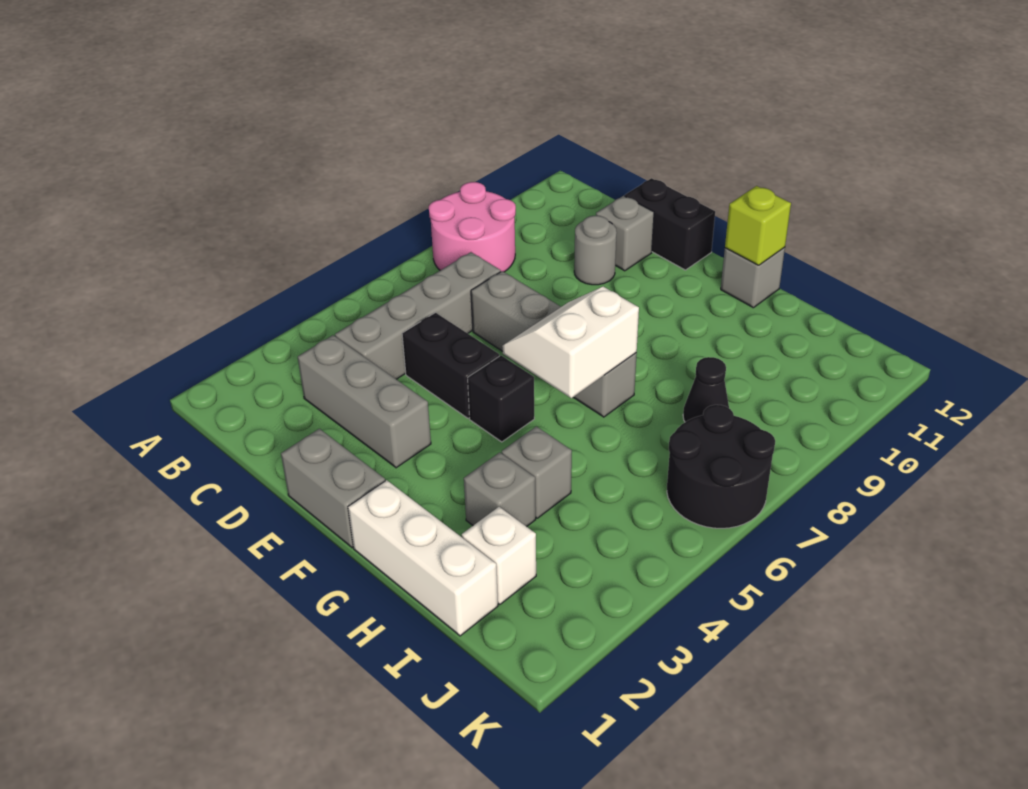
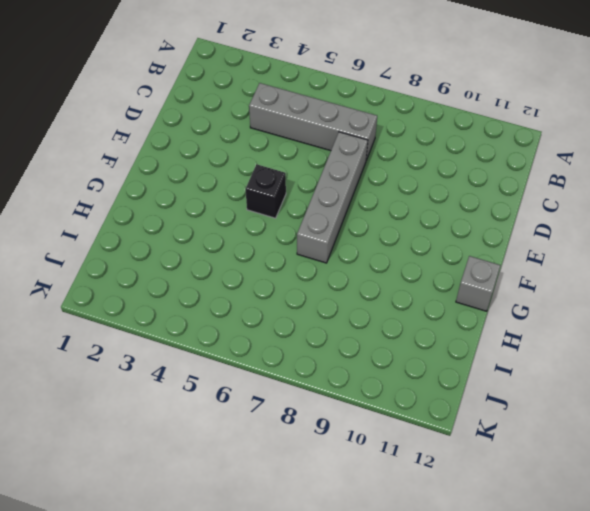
none -> pink round brick A8:B9 level 1
none -> grey brick C3:E3 level 1
none -> black brick D5:E5 level 1

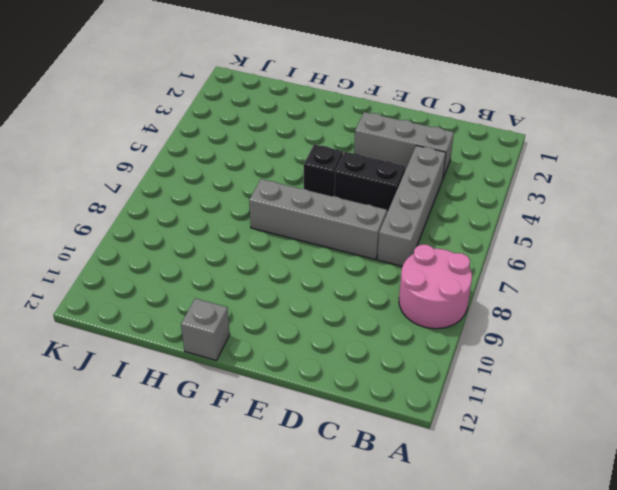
none -> grey round brick D10 level 1
none -> grey brick D11 level 1
none -> black brick D12:E12 level 1

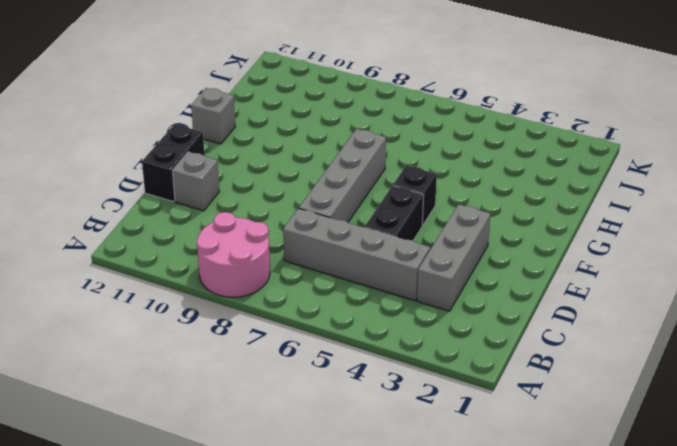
none -> grey round brick D10 level 1
none -> grey brick E1:F1 level 1
none -> white brick G1:I1 level 1

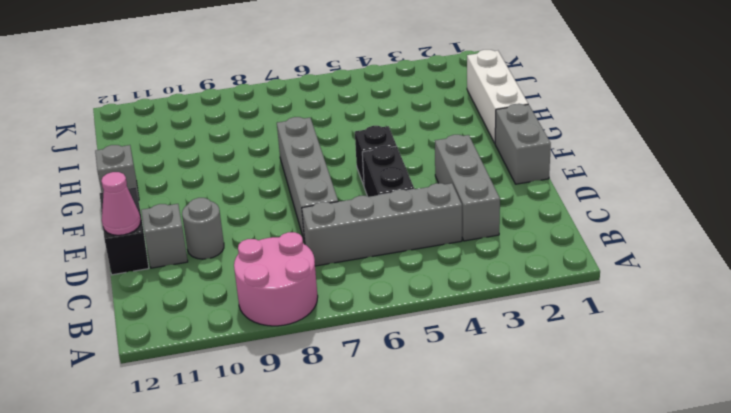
pink cone D12 level 2 -> none
none -> grey brick H3 level 1
none -> grey brick H4 level 1
none -> white brick I2 level 1

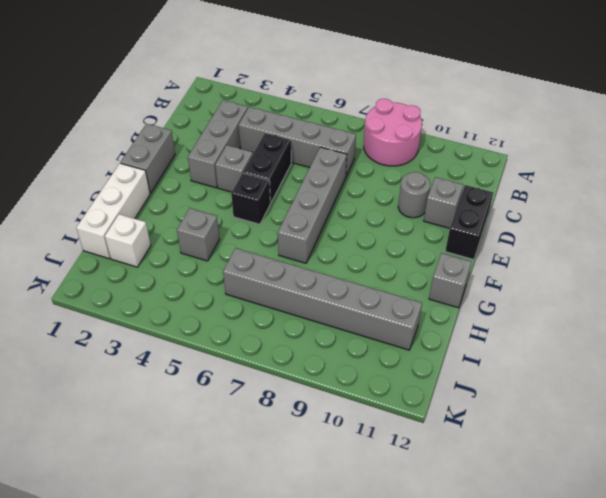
grey brick E4 level 1 -> grey brick H3 level 1
grey brick I6:I11 level 1 -> black cone I8 level 1
none -> black round brick J6:K7 level 1
none -> white slope F6:G7 level 2 top G
none -> lime brick G12 level 2

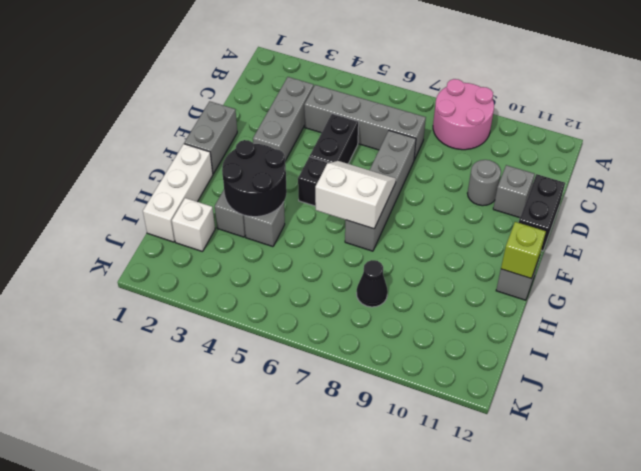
black round brick G3:H4 level 2 -> black round brick J6:K7 level 1

